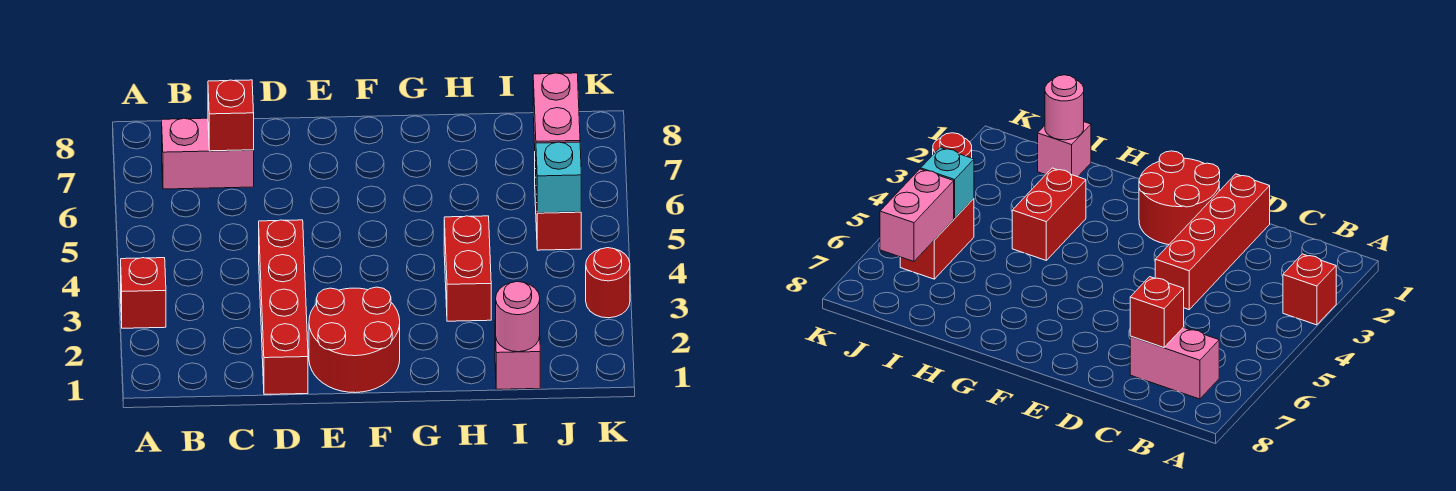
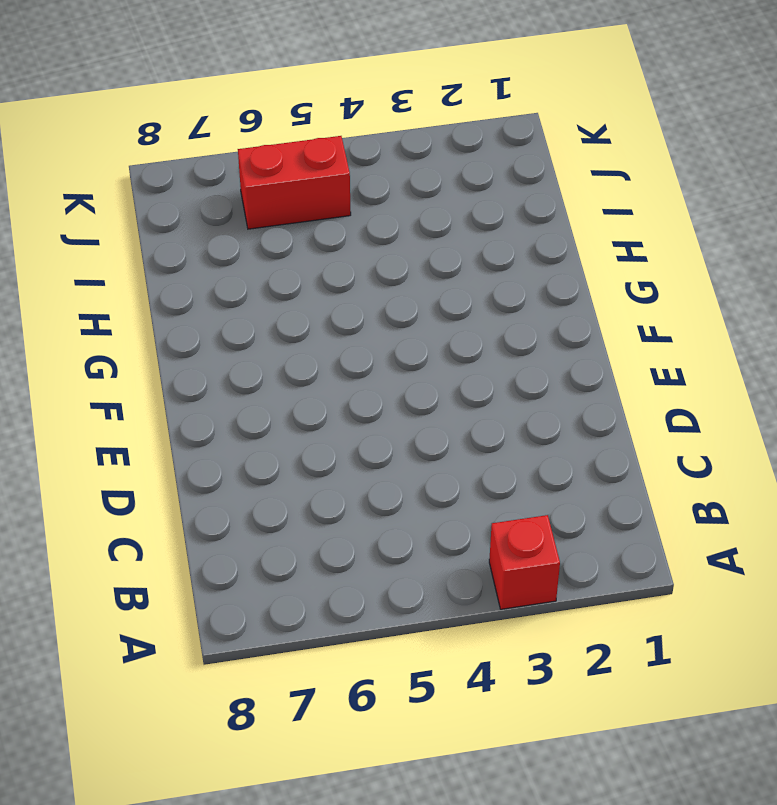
none -> pink brick B7:C7 level 1
none -> red brick D1:D4 level 1
none -> red round brick E1:F2 level 1

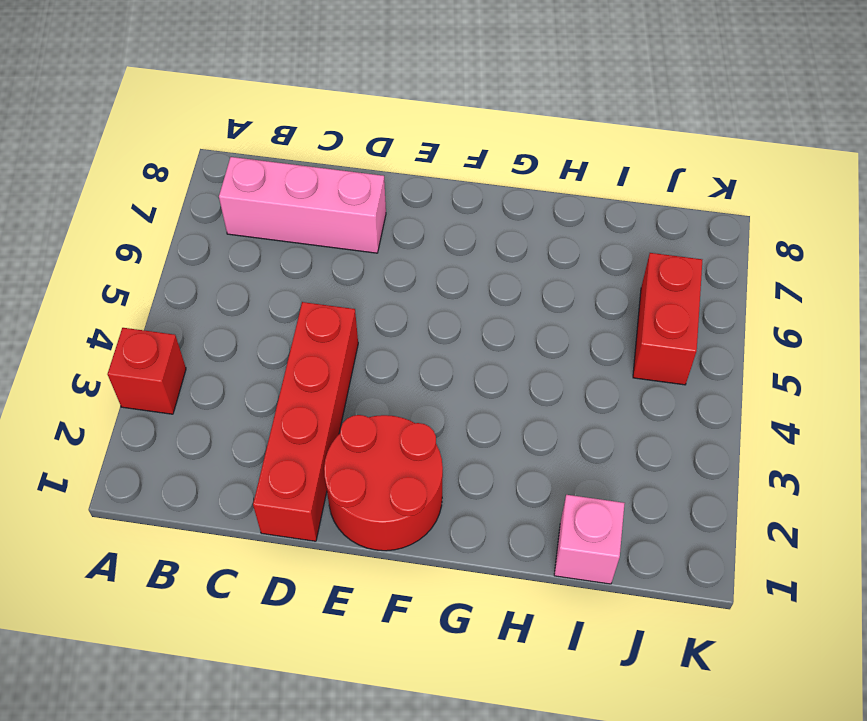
pink brick B7:D7 level 1 -> pink brick B7:C7 level 1
none -> red brick H3:H4 level 1
none -> red round brick K3 level 1
none -> red brick C7 level 2

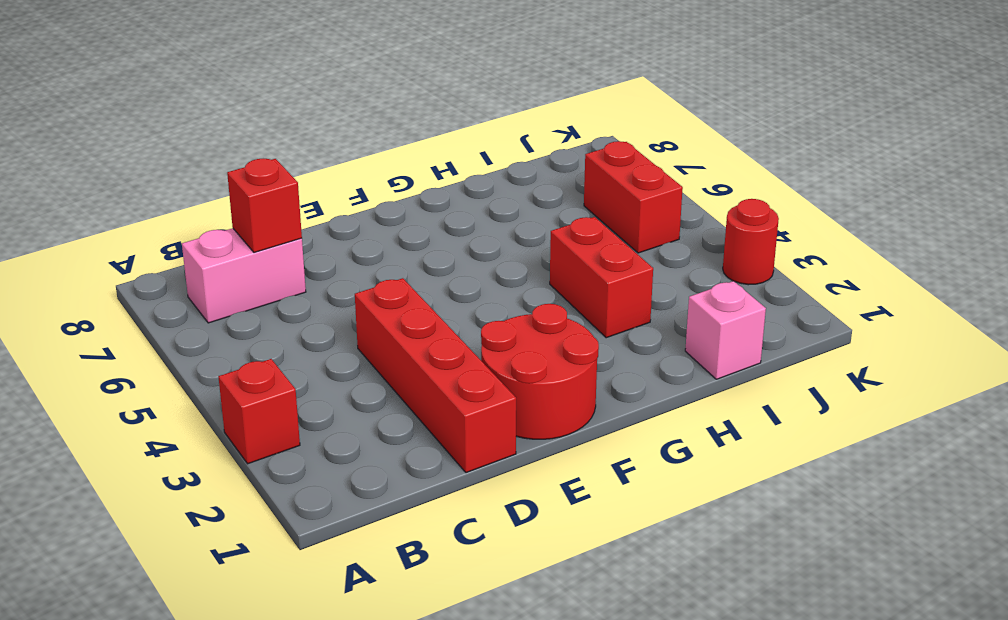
none -> pink round brick I1 level 2
none -> cyan brick J5 level 2
none -> pink brick J6:J7 level 2

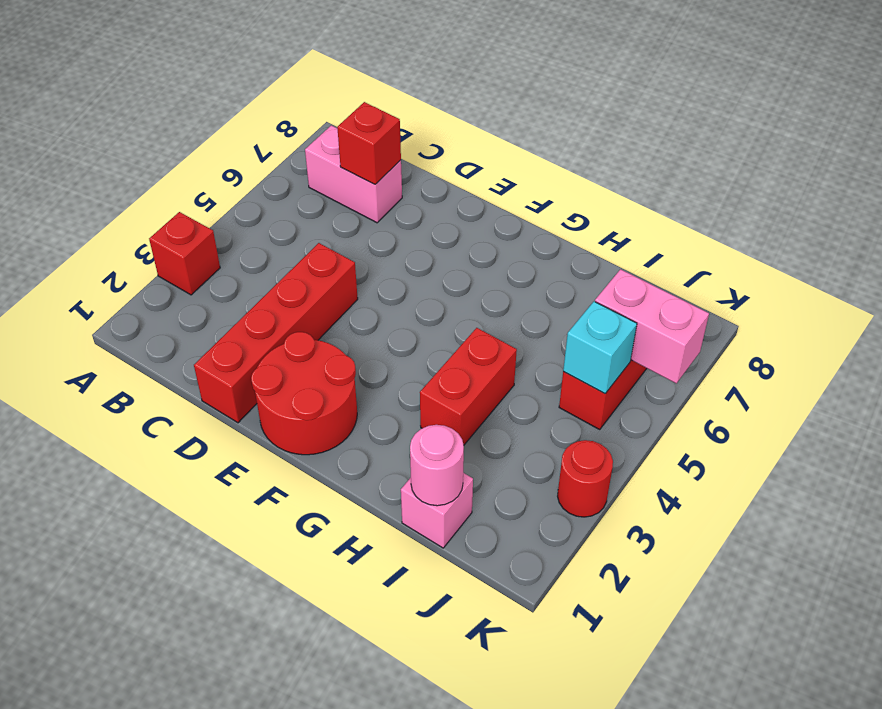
pink brick J6:K6 level 2 -> pink brick J6:J7 level 2

